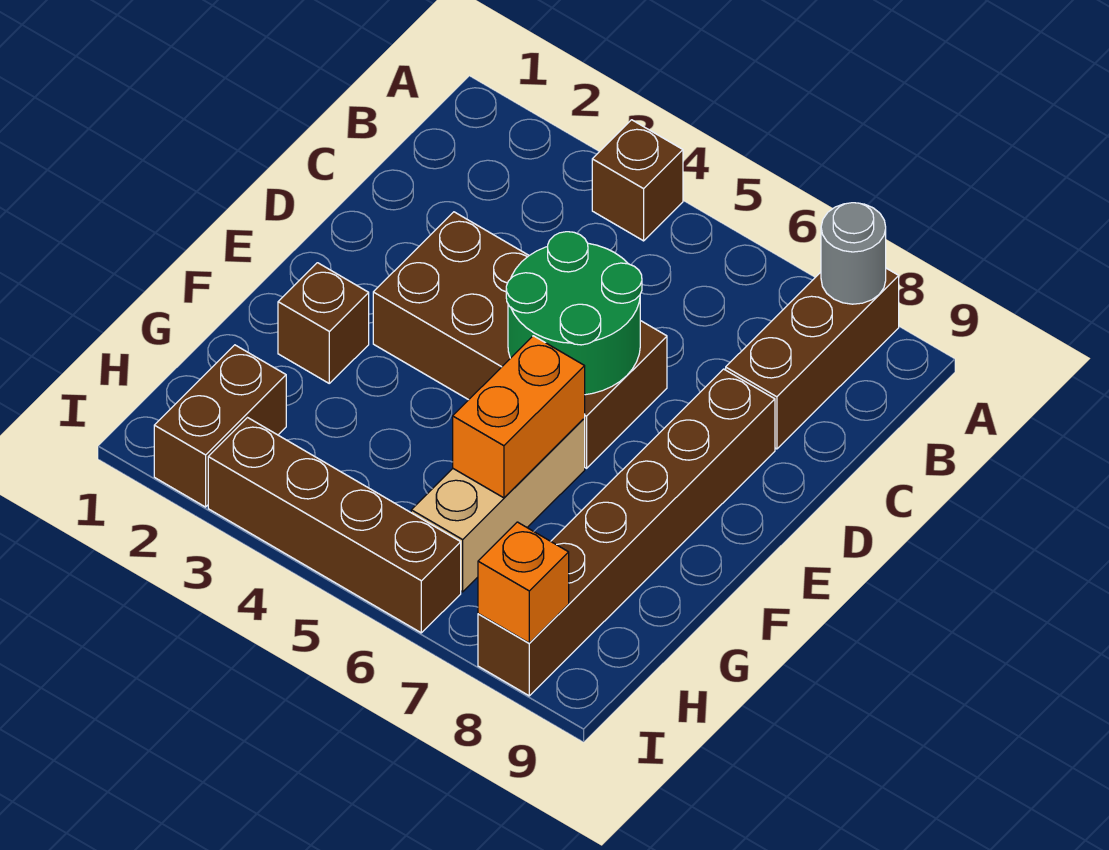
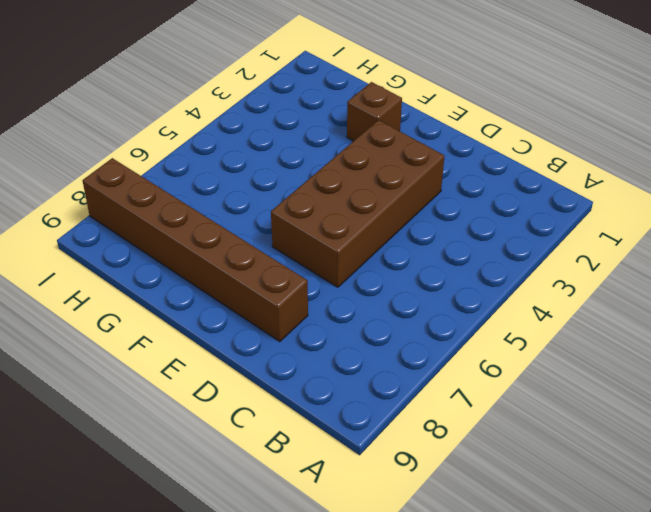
none -> brown brick A4 level 1
none -> brown brick A8:C8 level 1
none -> tan brick F6:H6 level 1

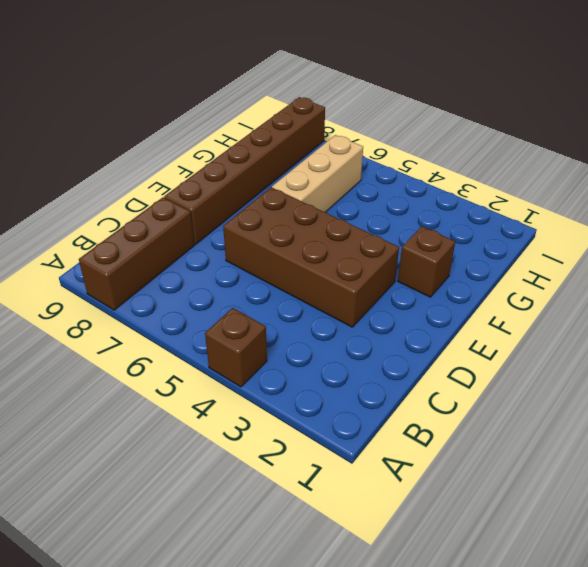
none -> brown brick H2:I2 level 1
none -> brown brick I3:I6 level 1
none -> grey round brick A8 level 2

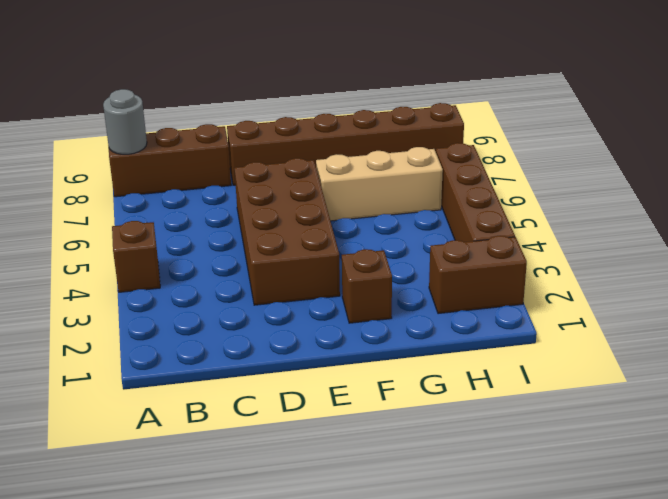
none -> green round brick D5:E6 level 2
none -> orange brick F6:G6 level 2
none -> orange brick I8 level 2

